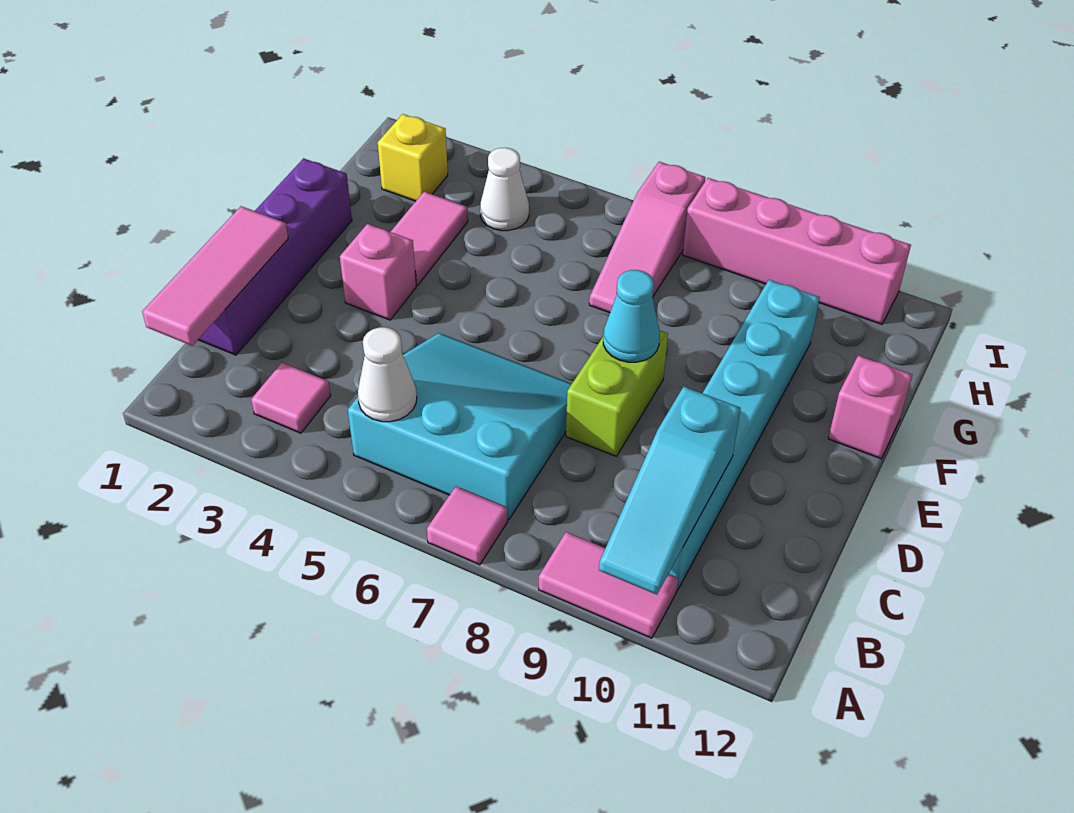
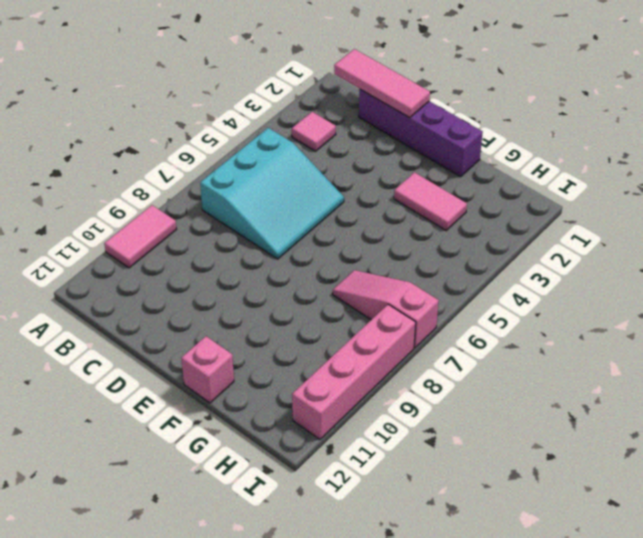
none -> pink tile A7 level 1
none -> cyan brick B10:G10 level 1
none -> lime brick D8:E8 level 1

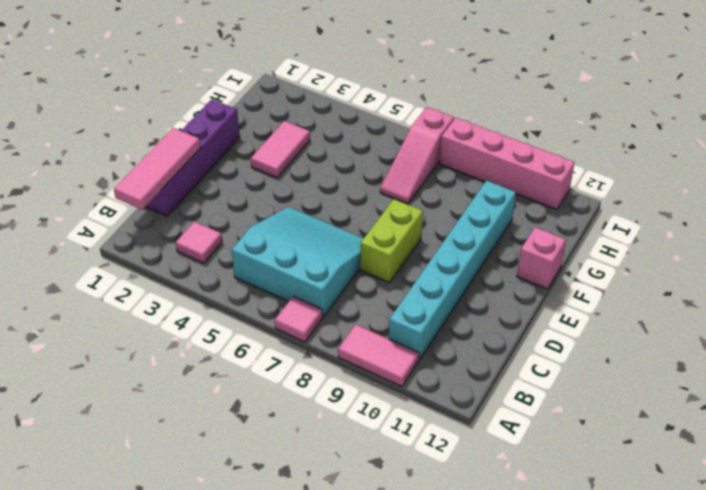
none -> pink brick E3 level 1
none -> yellow brick H2 level 1
none -> white cone H4 level 1

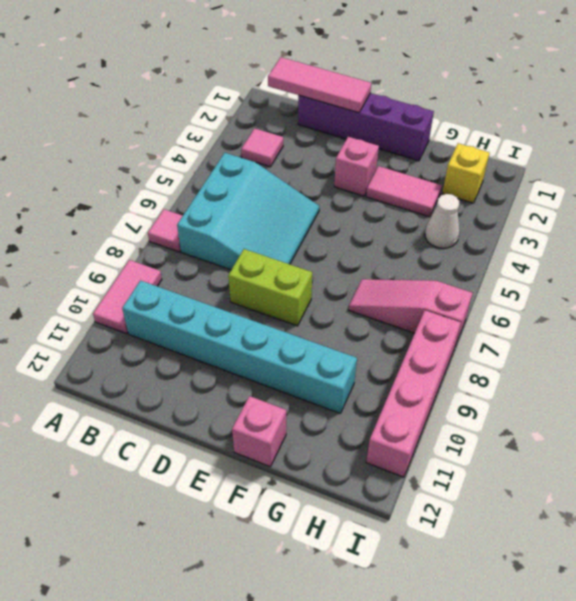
none -> cyan slope A10:C10 level 2 top C
none -> white cone B5 level 2
none -> cyan cone E8 level 2

